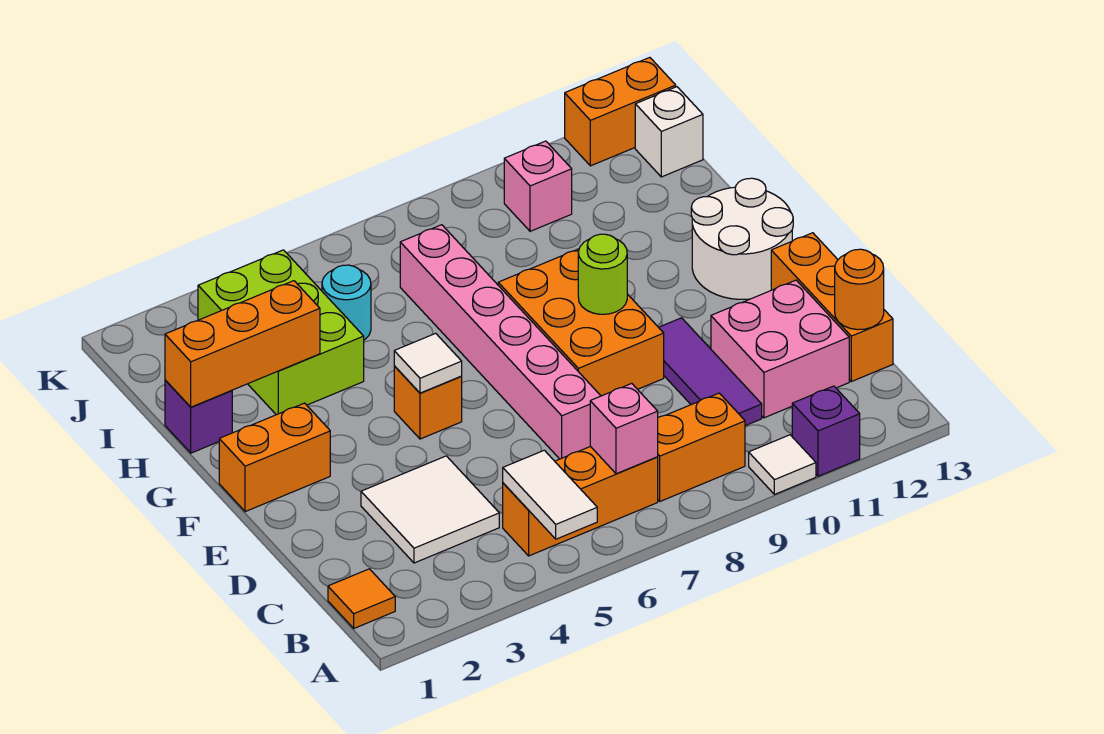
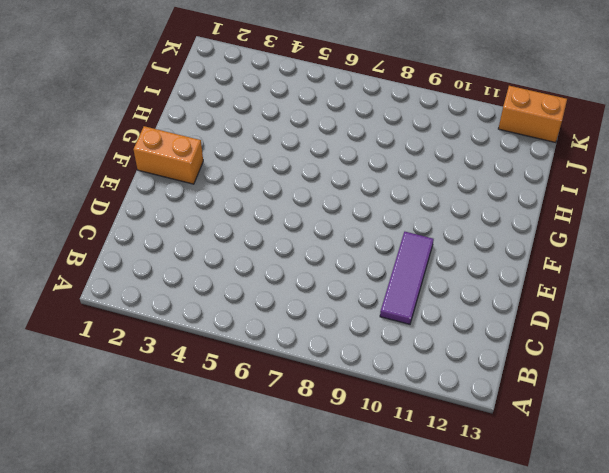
none -> white tile A10 level 1
none -> purple brick A11 level 1
none -> orange tile B1 level 1

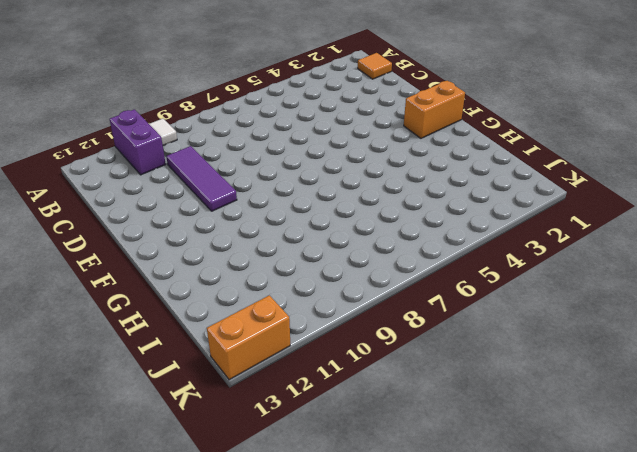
purple brick A11:B11 level 1 -> purple brick A11 level 1
none -> orange brick B5:B7 level 1
none -> orange brick B8:B9 level 1
none -> white tile C3:D4 level 1

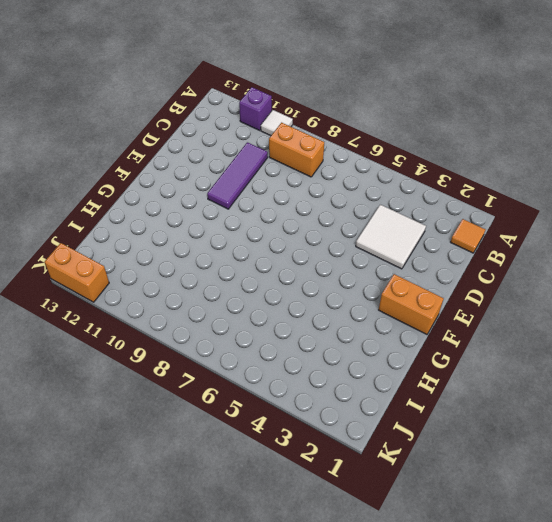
none -> orange brick B5:B7 level 1
none -> pink brick C11:D12 level 1
none -> orange brick C13:E13 level 1

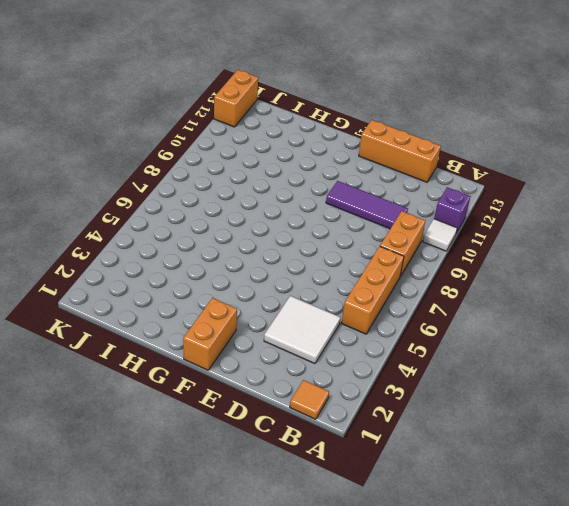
none -> pink brick C11:D12 level 1
none -> pink brick D7:I7 level 1
none -> orange brick E8:G9 level 1

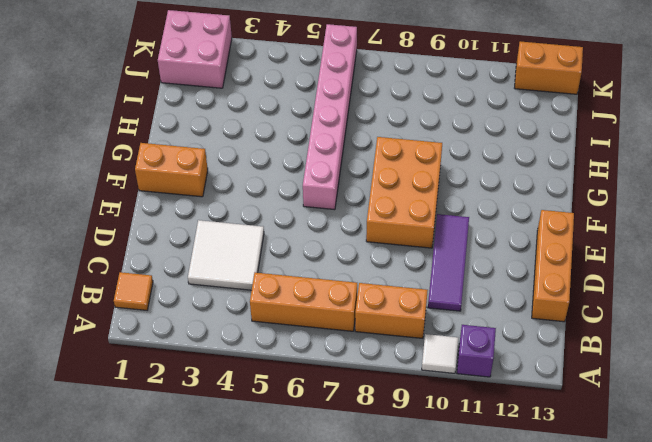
pink brick F6:K6 level 1 -> pink brick D7:I7 level 1
pink brick J1:K2 level 1 -> pink brick C11:D12 level 1
none -> orange brick F5 level 1
none -> white round brick F12:G13 level 1
none -> purple brick H1 level 1

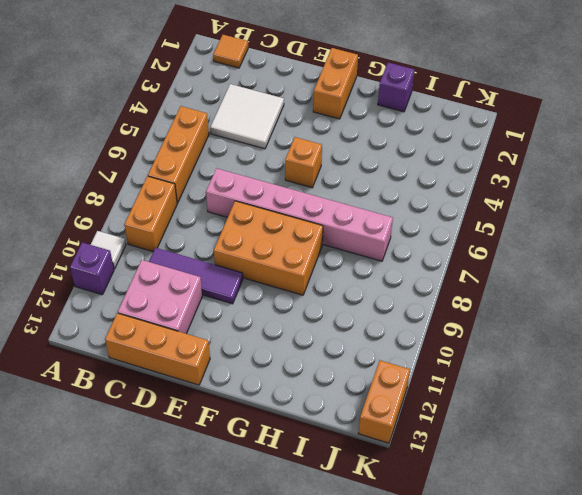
none -> white round brick F12:G13 level 1
none -> lime brick H3:J4 level 1
none -> cyan round brick I5 level 1

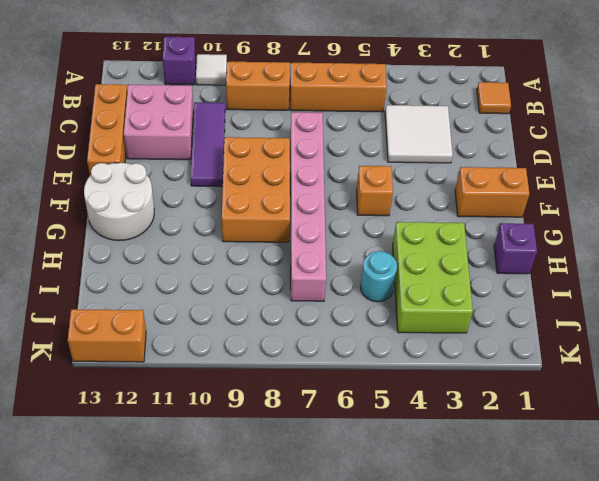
none -> pink brick J10 level 1
none -> white brick J13 level 1
none -> white tile A5:B5 level 2

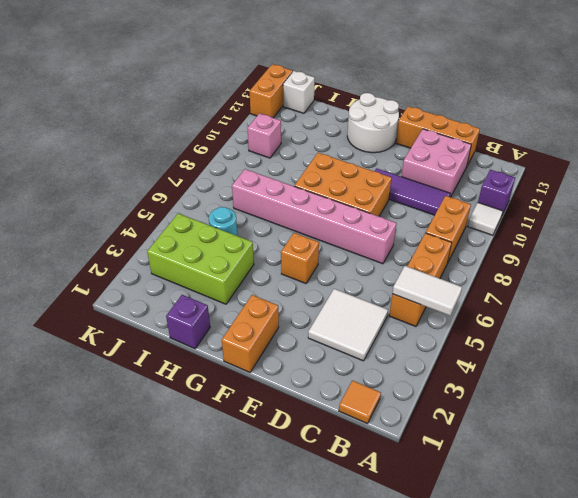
none -> pink brick B7 level 2
none -> orange round brick C13 level 2
none -> white tile F5 level 2

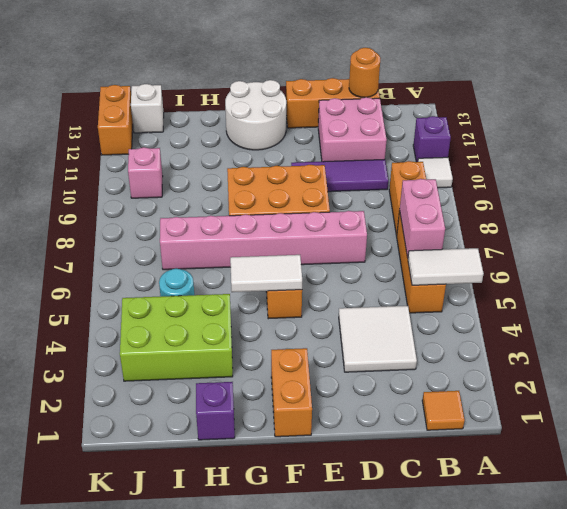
pink brick B6:B7 level 2 -> pink brick B7 level 2
white tile F5:G5 level 2 -> white tile F5 level 2
none -> lime round brick F9 level 2
none -> orange brick H1:H3 level 2

